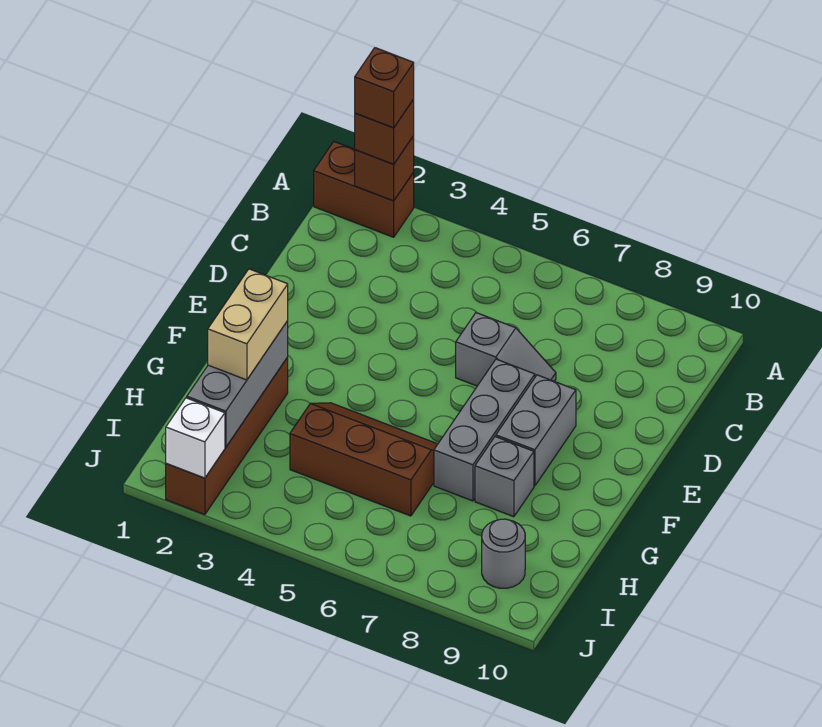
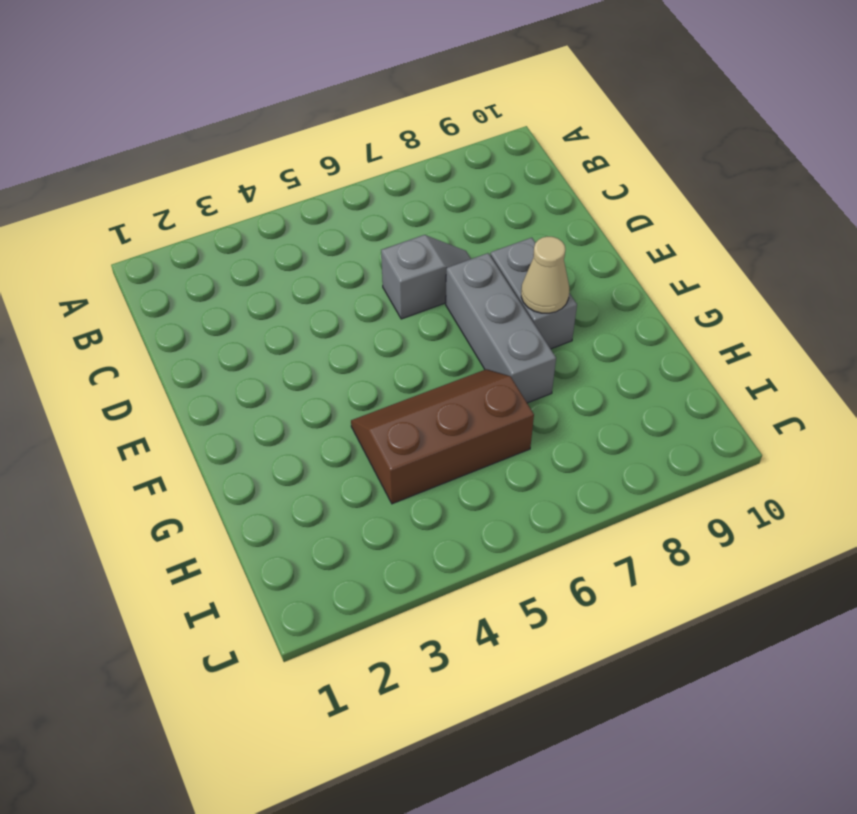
tan cone F8 level 2 -> none
none -> brown brick A1:A2 level 1
none -> brown brick G2:J2 level 1
none -> grey brick G8 level 1

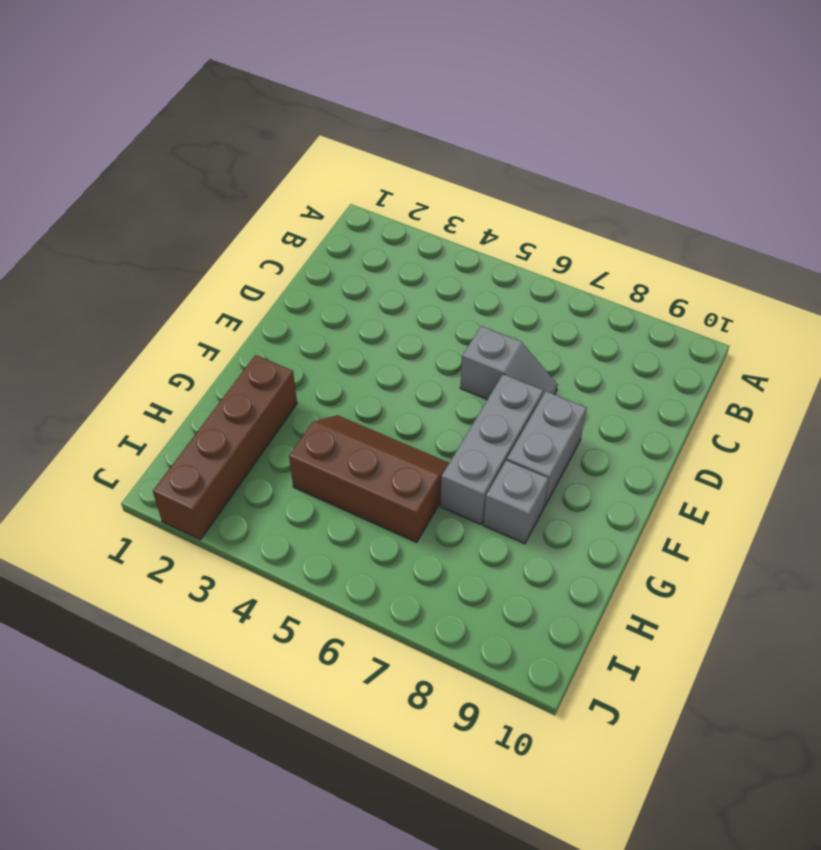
none -> brown brick A1:A2 level 1
none -> grey round brick I9 level 1
none -> brown brick A2 level 2

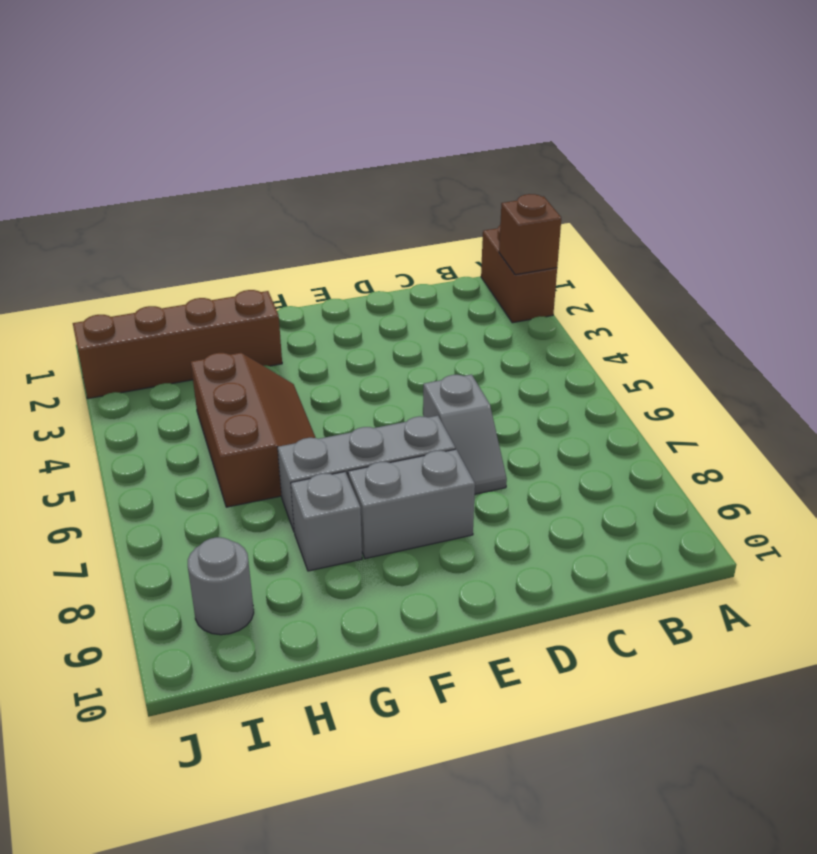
none -> grey brick G2:I2 level 2
none -> white brick J2 level 2
none -> brown brick A2 level 3

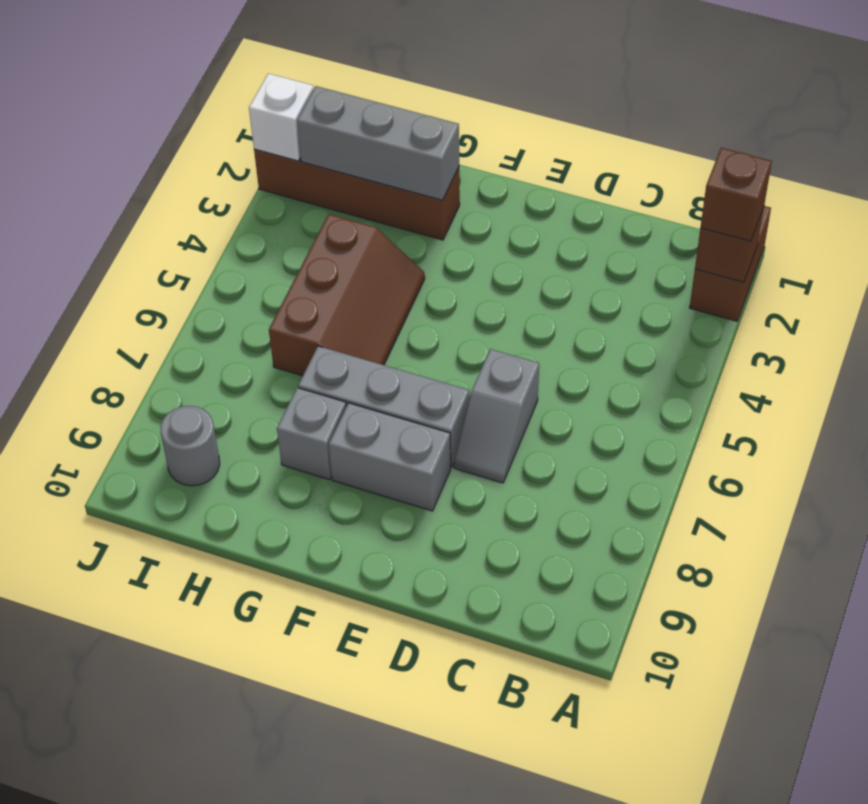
none -> tan brick G2:H2 level 3
none -> brown brick A2 level 4

